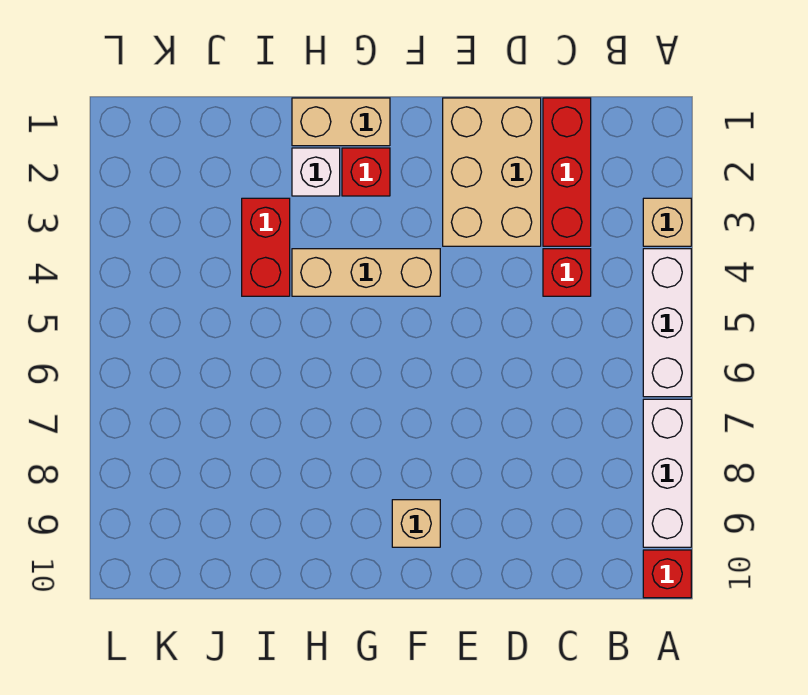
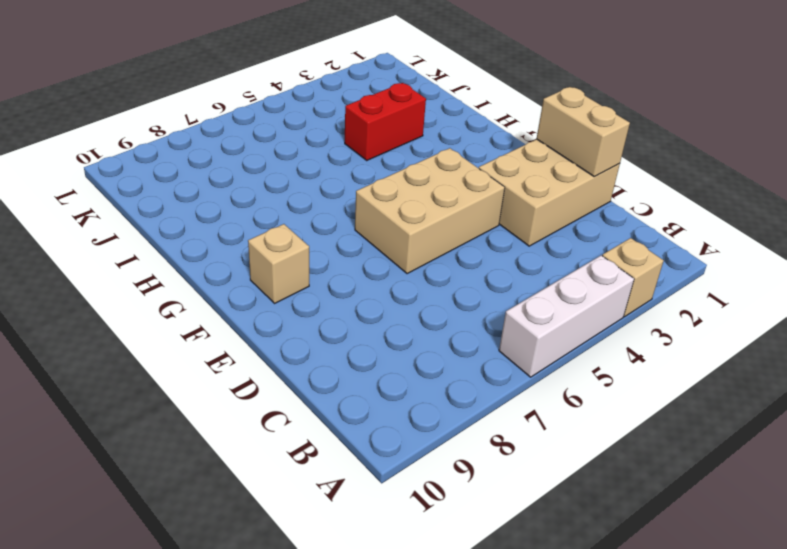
tan brick D1:E1 level 2 -> tan brick G1:H1 level 1
tan brick E4:F6 level 1 -> tan brick F4:H4 level 1
none -> white brick A7:A9 level 1
none -> red brick A10 level 1
none -> red brick C1:C3 level 1

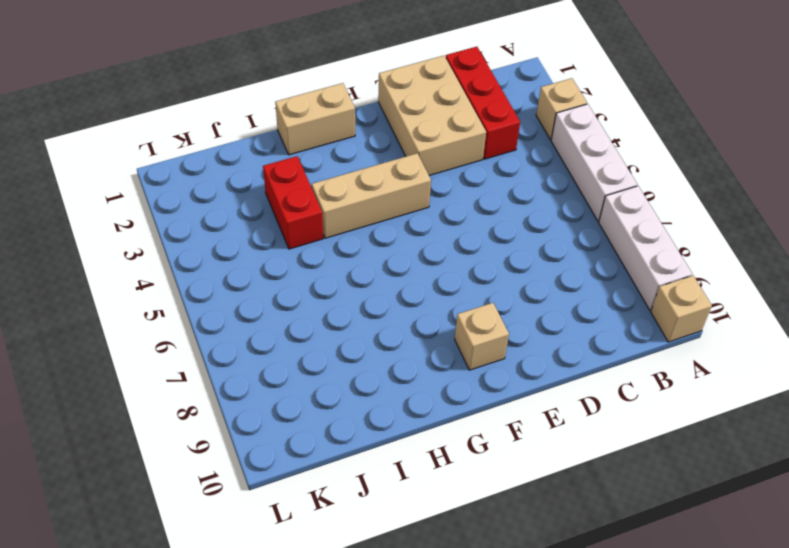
tan brick A10 level 1 -> red brick A10 level 1
none -> red brick C4 level 1
none -> red brick G2 level 1
none -> white brick H2 level 1

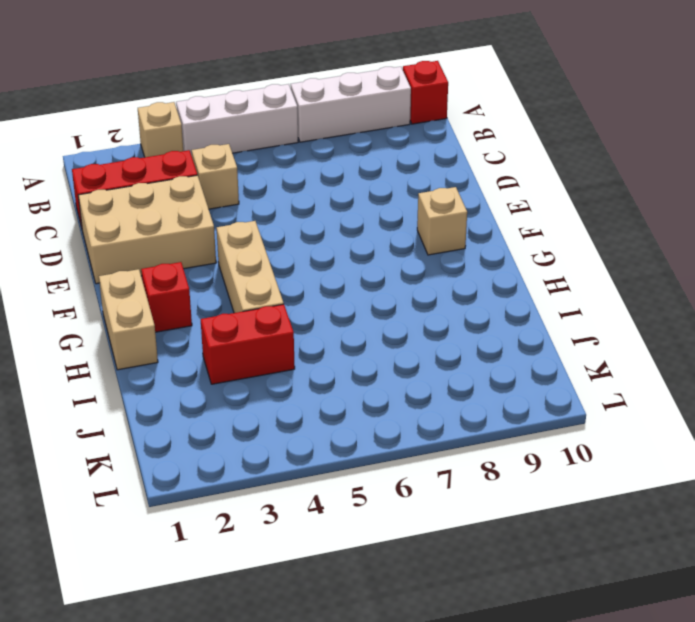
tan brick C4 level 1 -> red brick C4 level 1
none -> white brick H2 level 1

